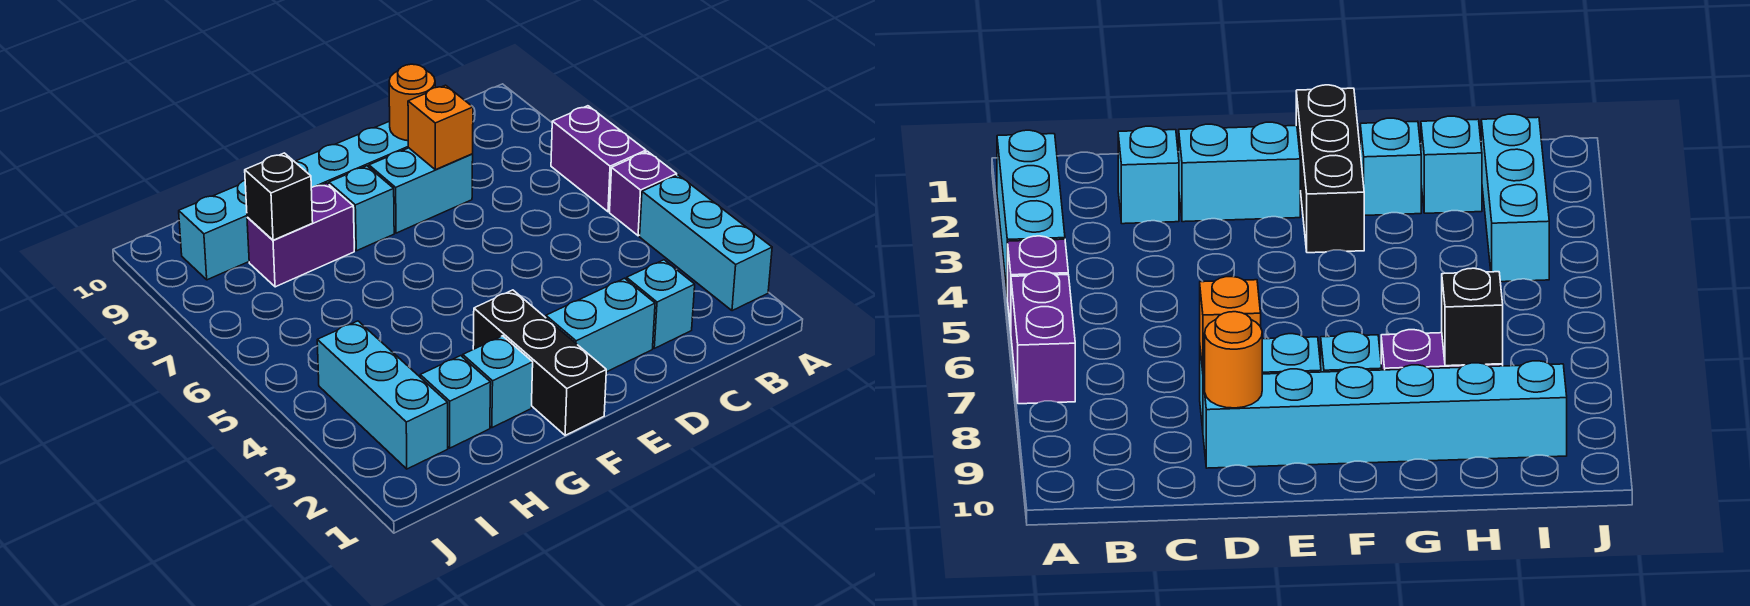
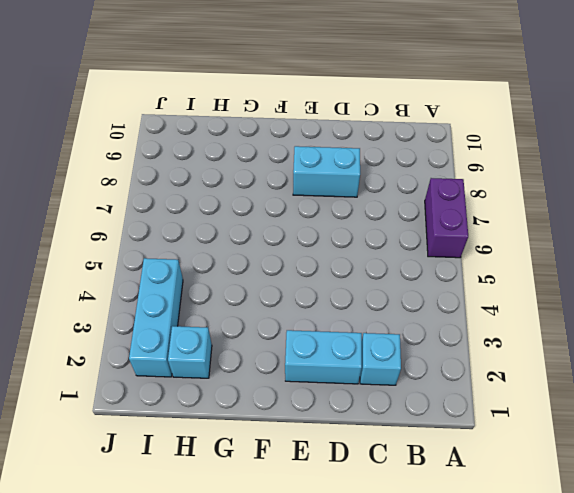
none -> cyan brick A2:A4 level 1
none -> purple brick A5 level 1
none -> cyan brick D9:I9 level 1

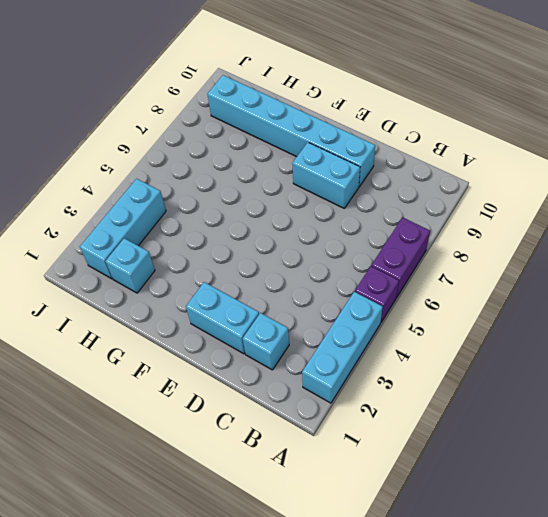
none -> black brick F1:F3 level 1
none -> cyan brick F8 level 1
none -> cyan brick G2 level 1

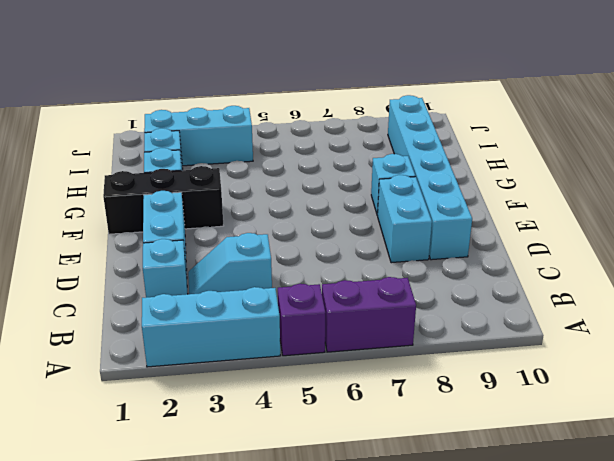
cyan slope C3:C4 level 1 top 4 -> none
none -> purple brick G8:H8 level 1
none -> orange brick D8 level 2
none -> orange round brick D9 level 2

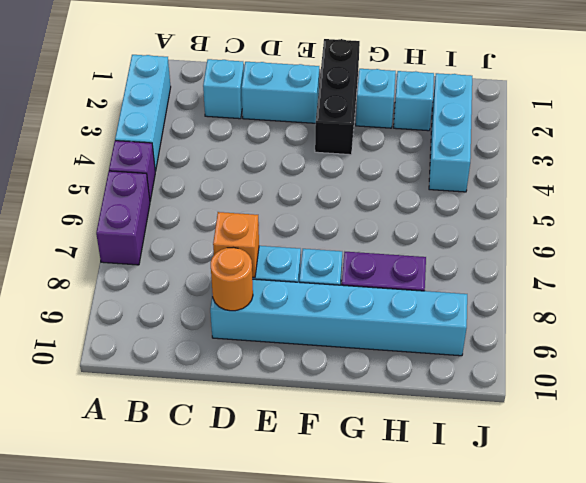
none -> black brick H8 level 2

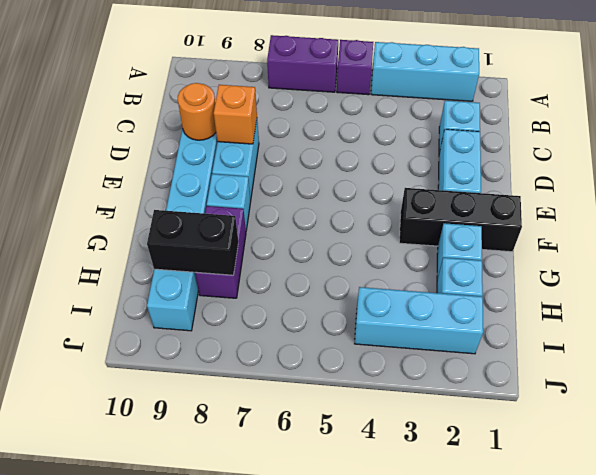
black brick H8:H9 level 2 -> black brick H8 level 2

